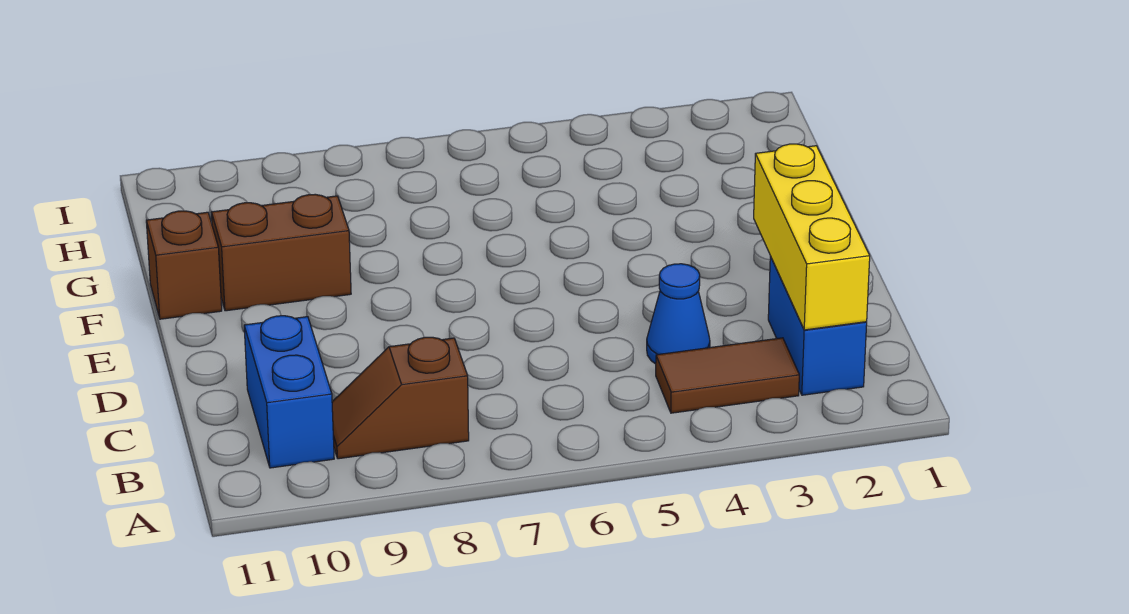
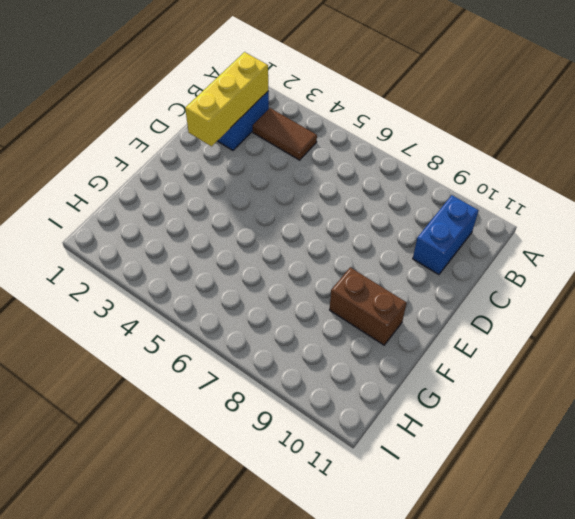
none -> brown slope B8:B9 level 1 top 8
none -> blue cone C4 level 1

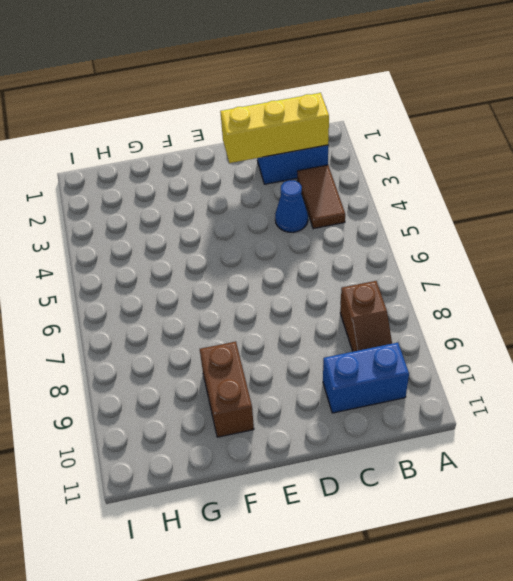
none -> brown brick F11 level 1

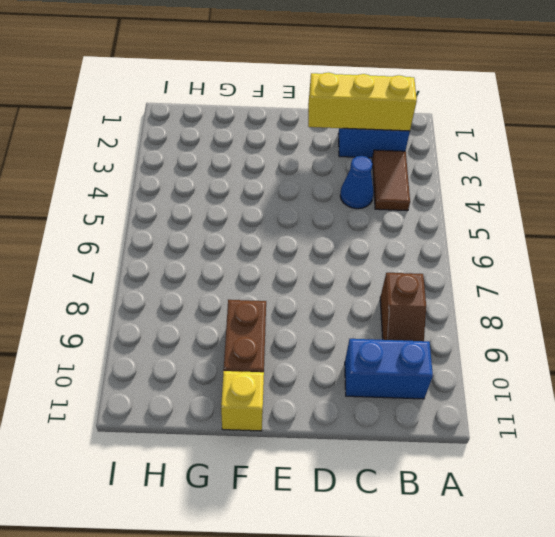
yellow brick F11 level 1 -> brown brick F11 level 1

